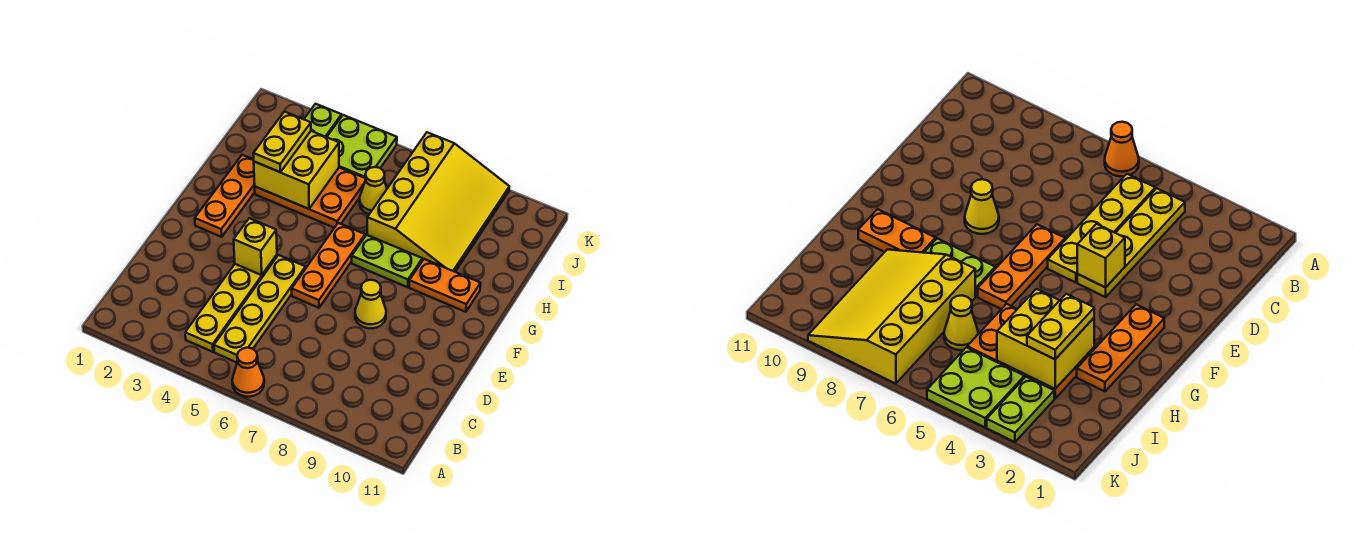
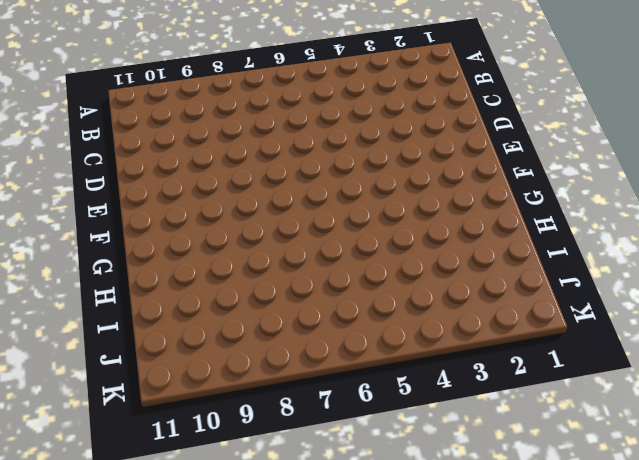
none -> orange cone A6 level 1
none -> yellow plate B4:E4 level 1
none -> yellow plate B5:E5 level 1

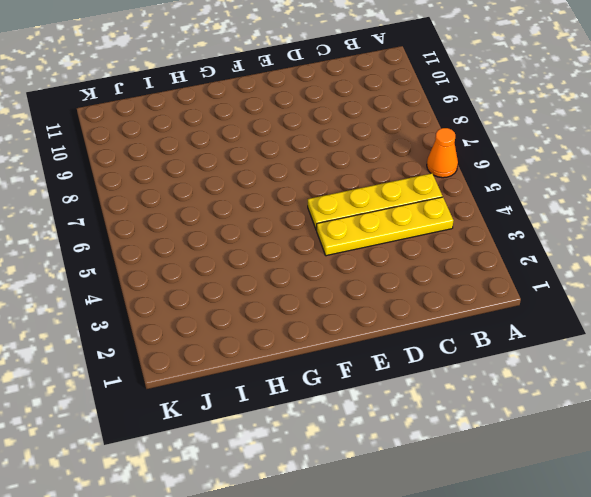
none -> orange plate E6:G6 level 1
none -> yellow cone E8 level 1
none -> orange plate F2:H2 level 1

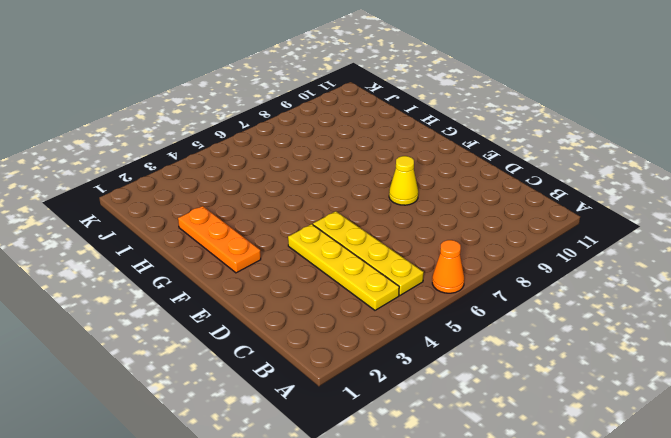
none -> orange plate E6:G6 level 1
none -> lime plate G7:G8 level 1
none -> orange plate G9:G10 level 1

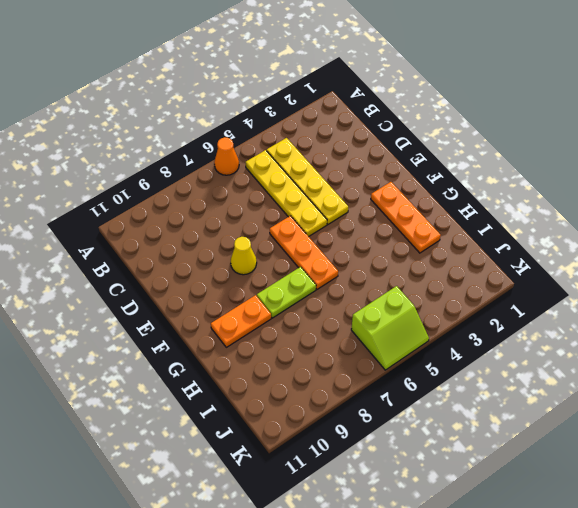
lime slope J5:K6 level 1 top J -> lime plate J4:K5 level 1
none -> orange plate H3:I5 level 1
none -> yellow slope H7:K9 level 1 top 7
none -> yellow cone I6 level 1

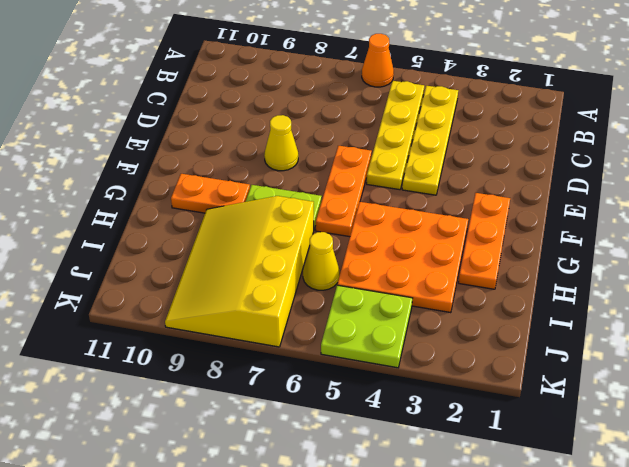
orange plate G3:I5 level 1 -> orange plate H3:I5 level 1
none -> lime plate J3:K3 level 1
none -> yellow brick E4 level 2
none -> yellow brick H3:I4 level 2

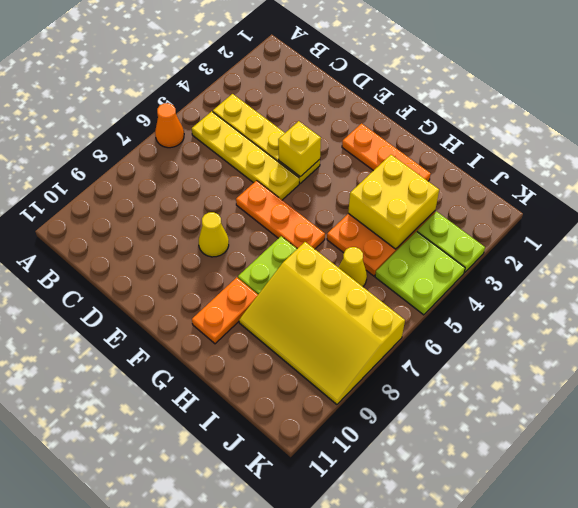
none -> yellow plate H3:I3 level 3

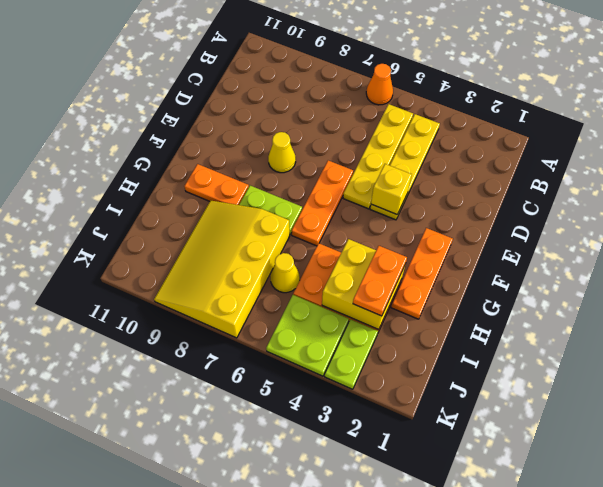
orange plate H3:I3 level 3 -> yellow plate H3:I3 level 3

